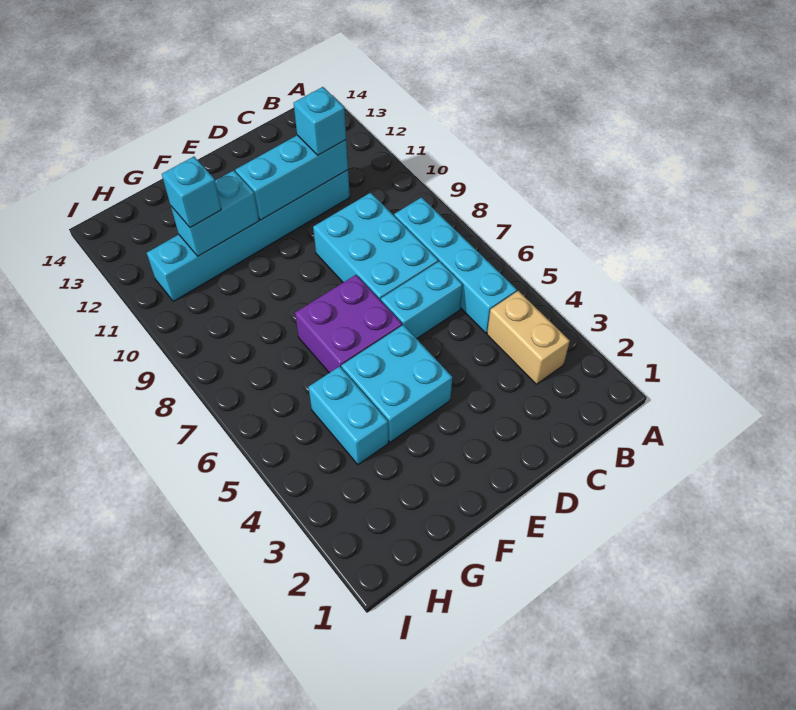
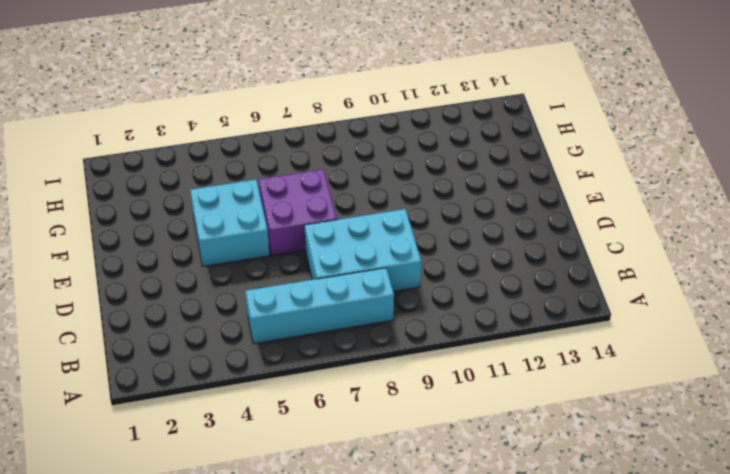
none -> tan brick B3:B4 level 1
none -> cyan brick C6:D6 level 1
none -> cyan brick C11:H11 level 1

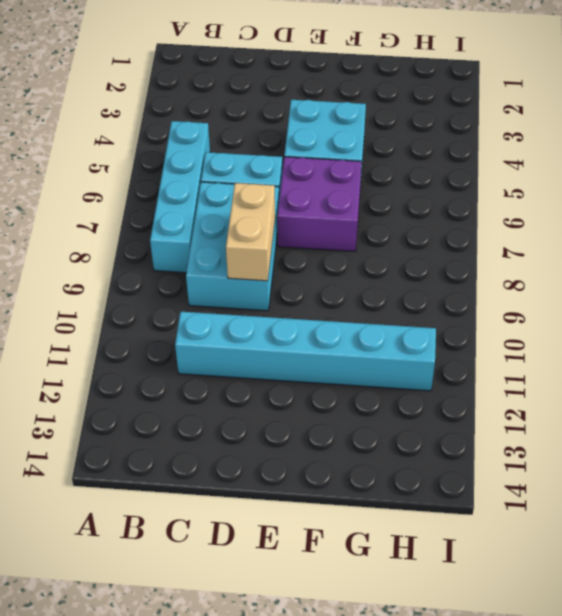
tan brick D8:D9 level 2 -> tan brick B3:B4 level 1
none -> cyan brick G4:G5 level 1
none -> cyan brick C11:E11 level 2
none -> cyan brick F11:G11 level 2

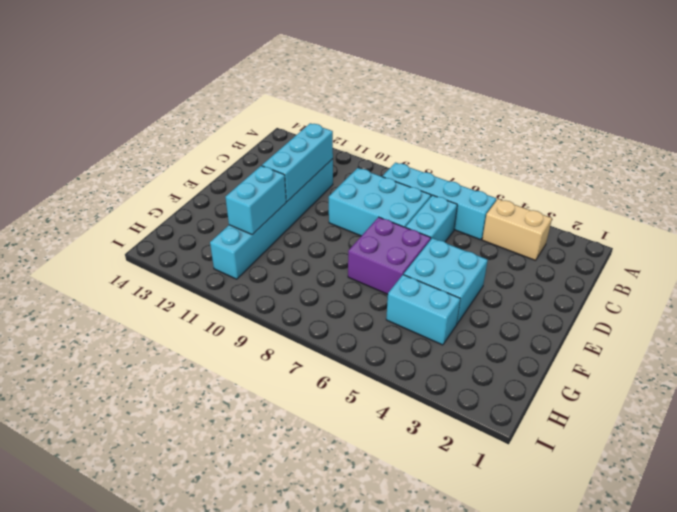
none -> cyan brick C11 level 3
none -> cyan brick G11 level 3

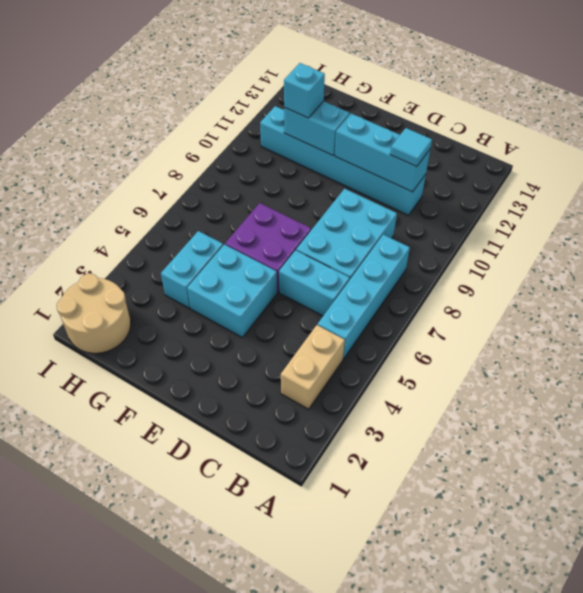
cyan tile C11 level 3 -> cyan brick C11 level 3
tan round brick H1:I2 level 1 -> none

